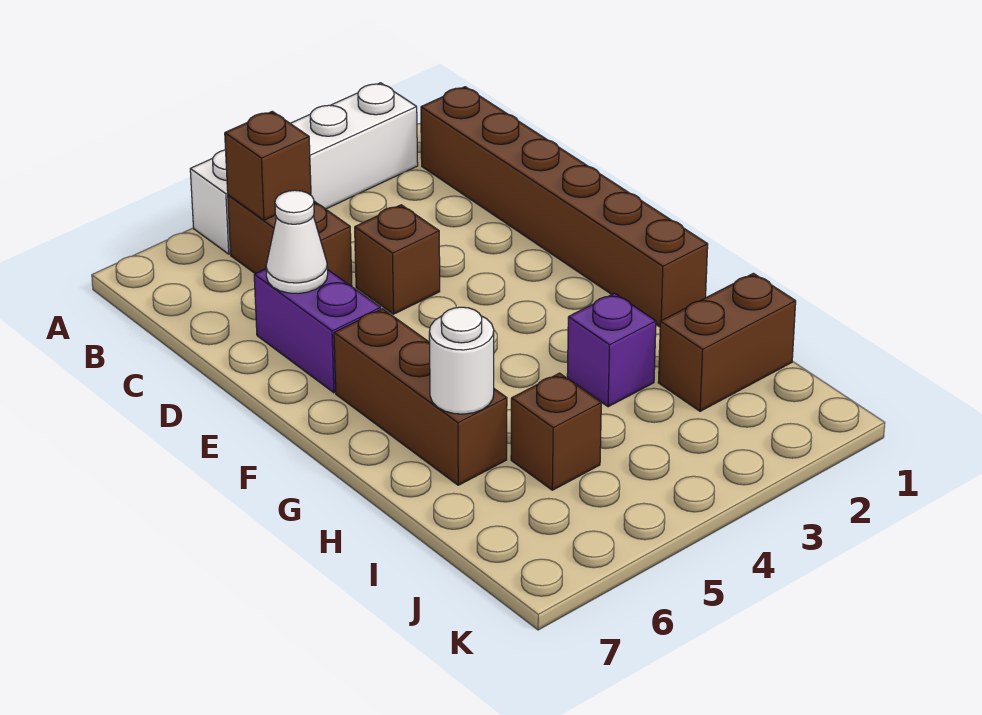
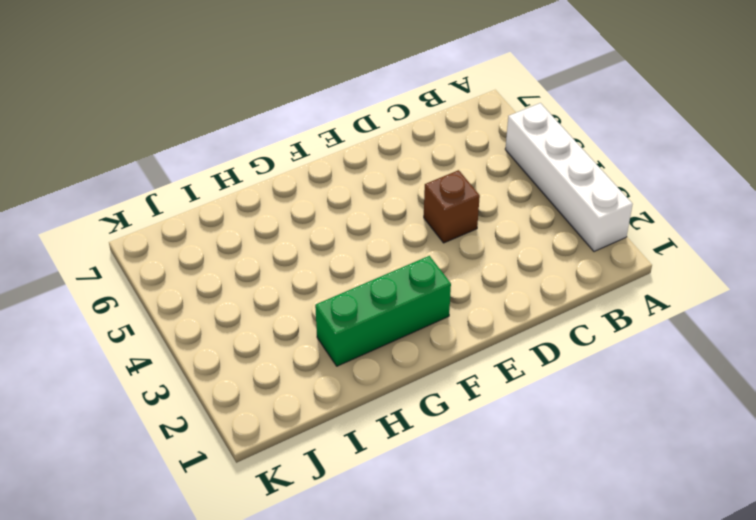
green brick F2:H2 level 1 -> none
none -> brown brick B1:G1 level 1
none -> brown brick B5:C5 level 1
none -> purple brick D6:E6 level 1

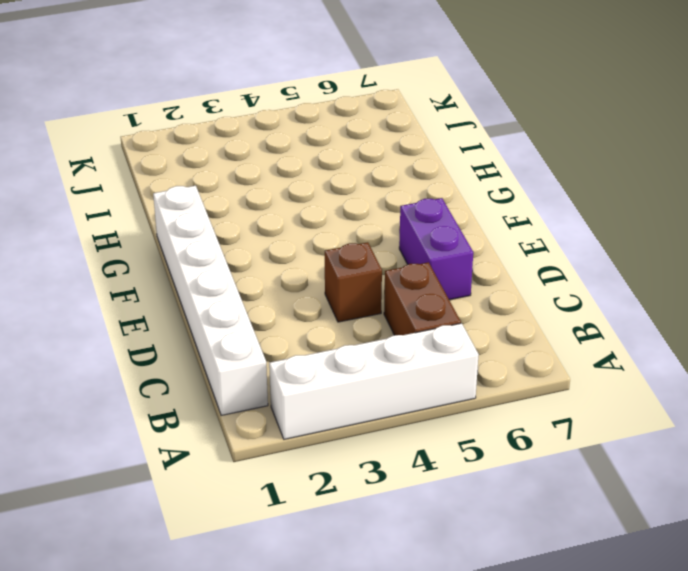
white brick B1:G1 level 1 -> brown brick B1:G1 level 1
none -> brown brick F6:H6 level 1
none -> purple brick H3 level 1
none -> brown brick I1:I2 level 1

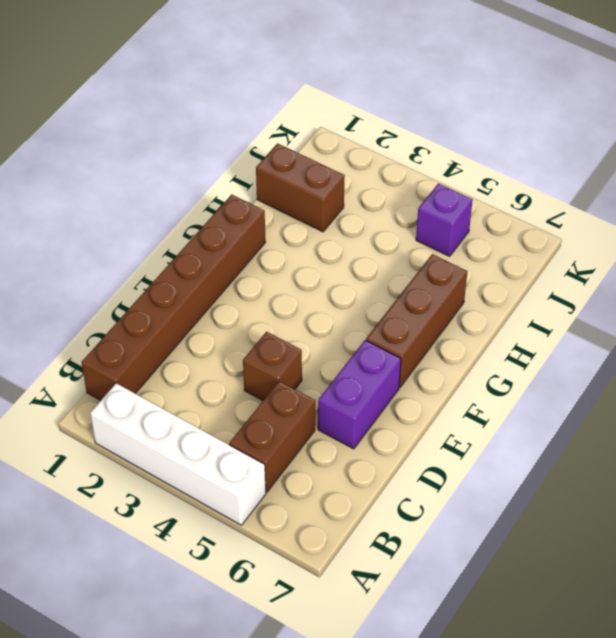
purple brick J5 level 1 -> purple brick H3 level 1
none -> brown brick I5 level 1
none -> brown brick B5 level 2
none -> white cone D6 level 2

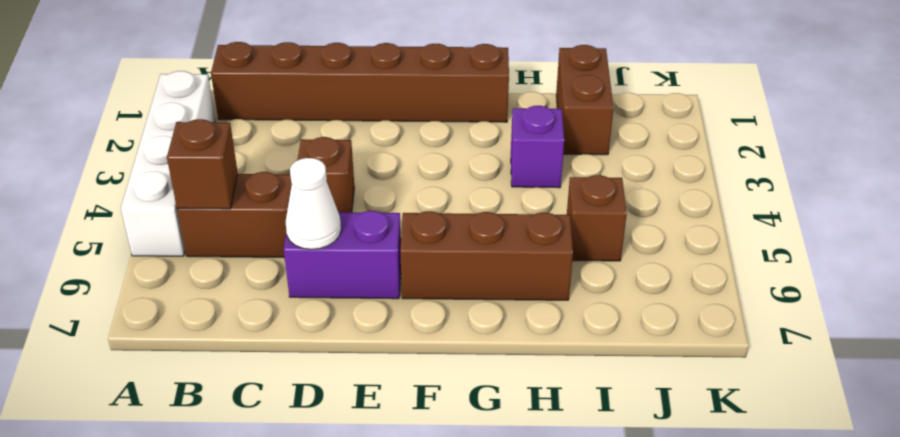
none -> white round brick H6 level 2

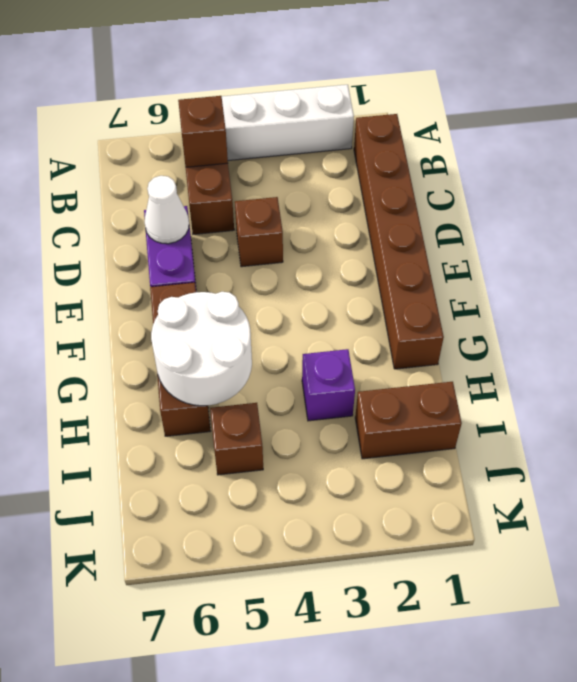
white round brick G5:H6 level 2 -> white round brick H6 level 2

